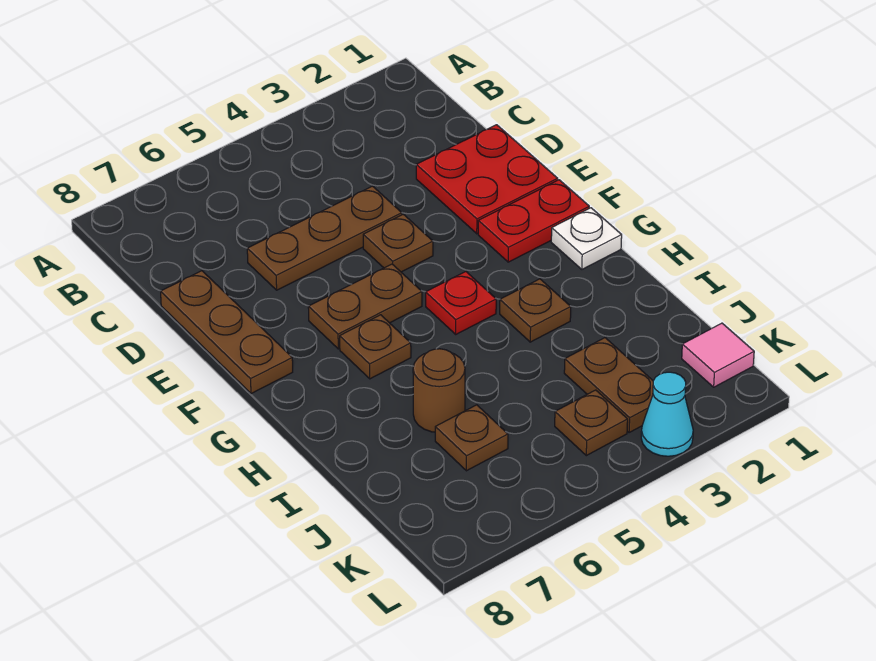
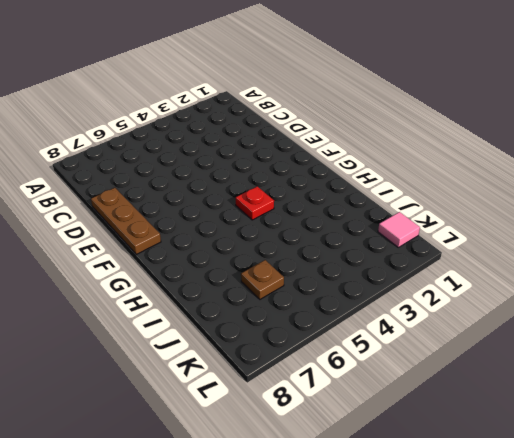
none -> red plate D1:E2 level 1
none -> brown plate D4:D6 level 1
none -> brown plate E4 level 1

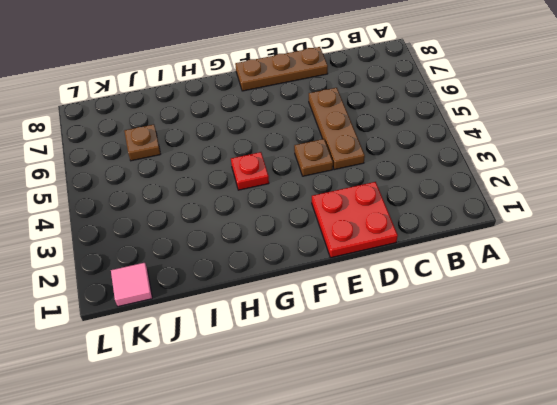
none -> red plate F1:F2 level 1
none -> brown plate F5:F6 level 1
none -> white plate G1 level 1

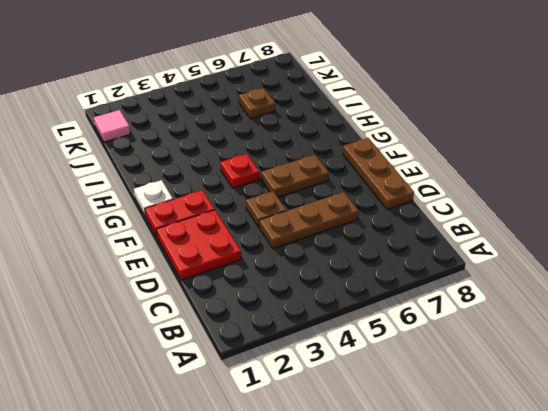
none -> brown plate G6 level 1
none -> brown plate H3 level 1
none -> brown round brick I6 level 1

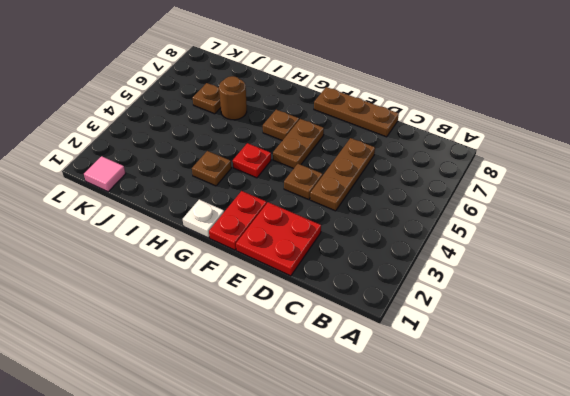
none -> brown plate J3:K3 level 1
none -> brown plate K4 level 1
none -> cyan cone L3 level 1

